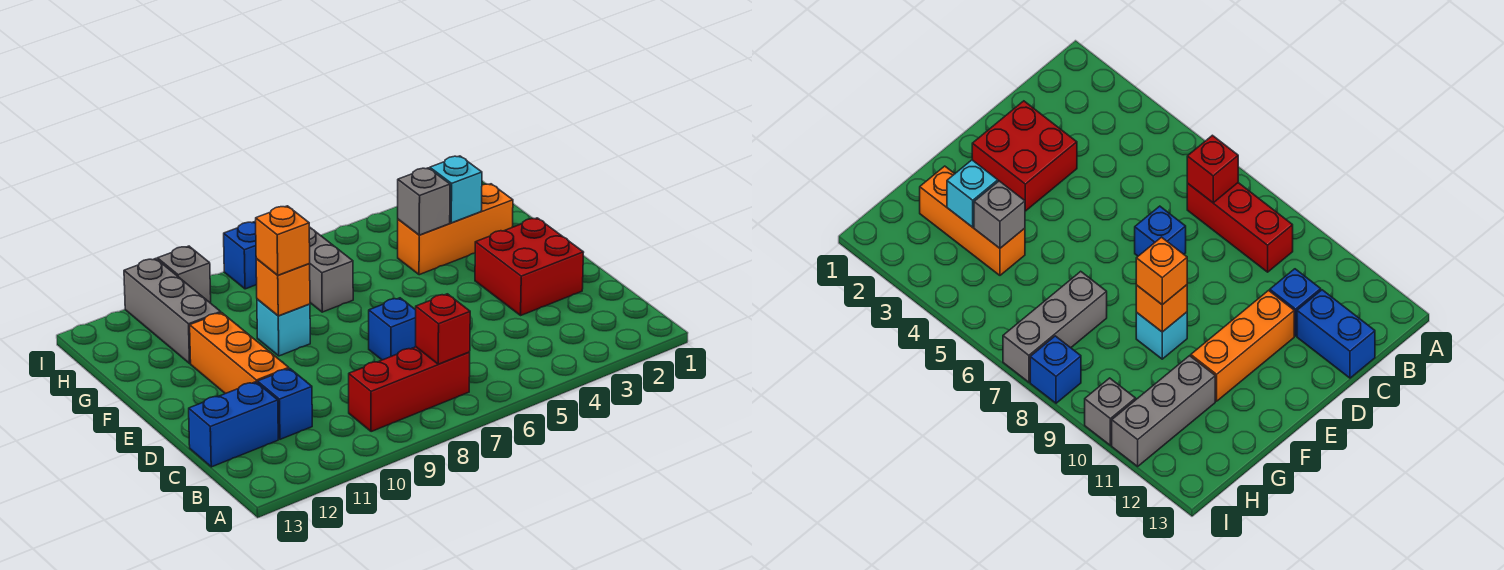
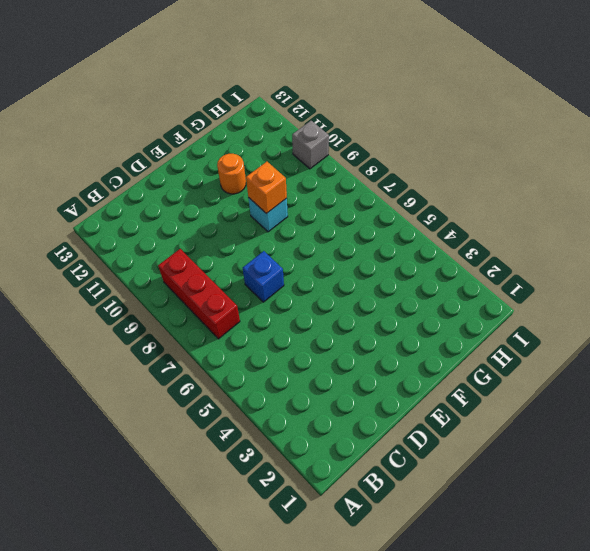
orange round brick F11 level 1 -> orange brick D11:F11 level 1
none -> blue brick C11 level 1
none -> blue brick C12:C13 level 1
none -> red brick D2:E3 level 1

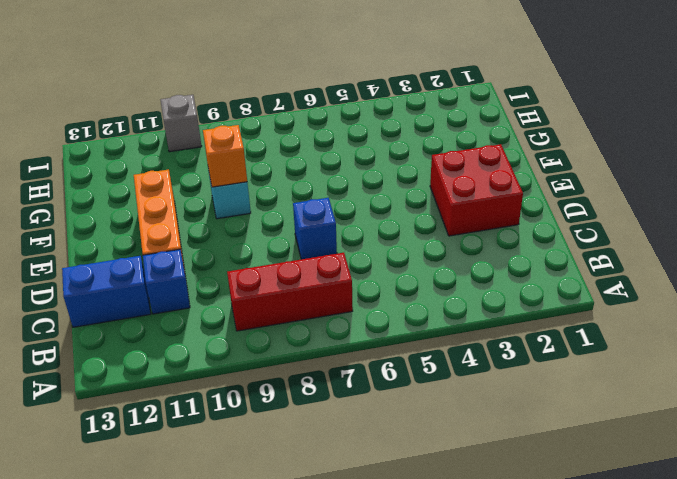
none -> orange brick G2:G4 level 1
none -> grey brick G7:I7 level 1
none -> grey brick G11:I11 level 1

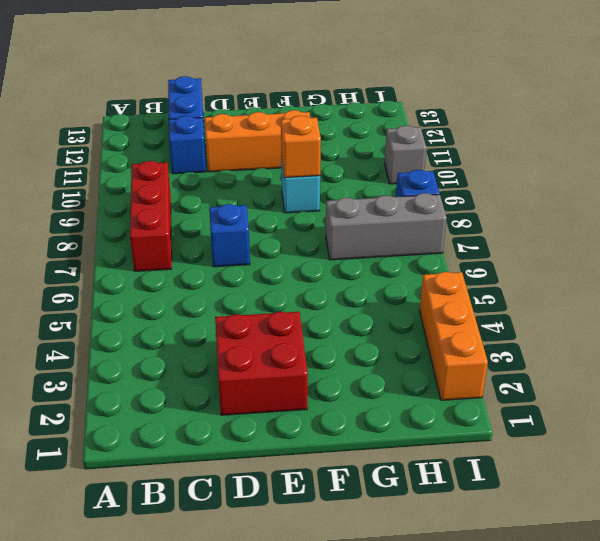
orange brick I2:I4 level 1 -> orange brick G2:G4 level 1
none -> grey brick G11:I11 level 1
none -> red brick B7 level 2
none -> cyan brick G3 level 2

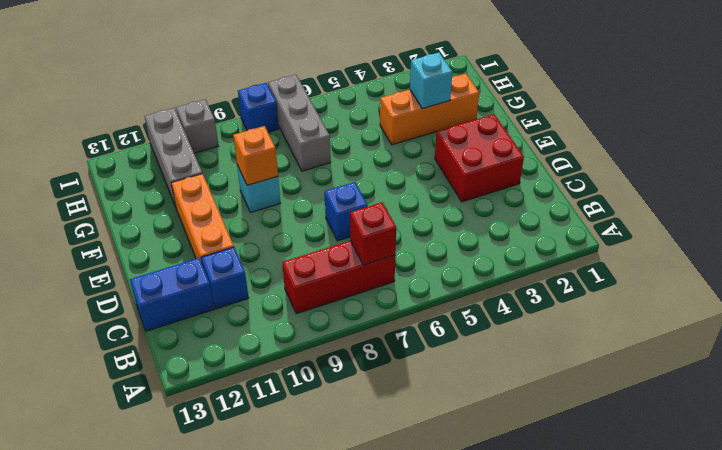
none -> grey brick G4 level 2
none -> orange brick F9 level 3

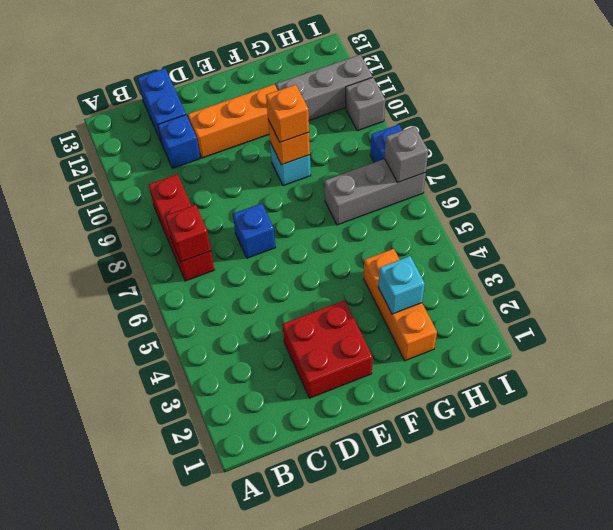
grey brick I7 level 2 -> grey brick G4 level 2

